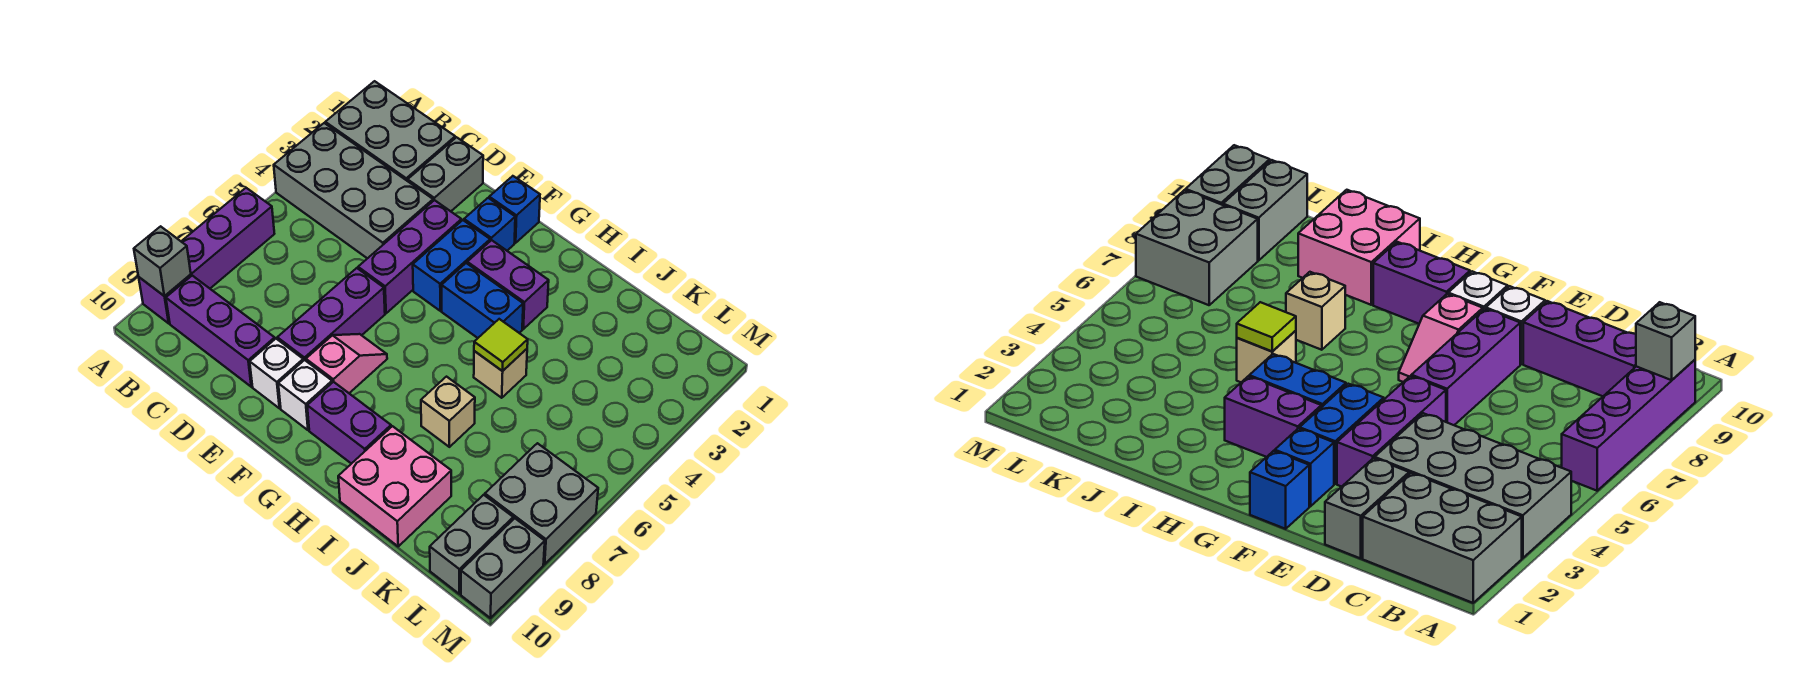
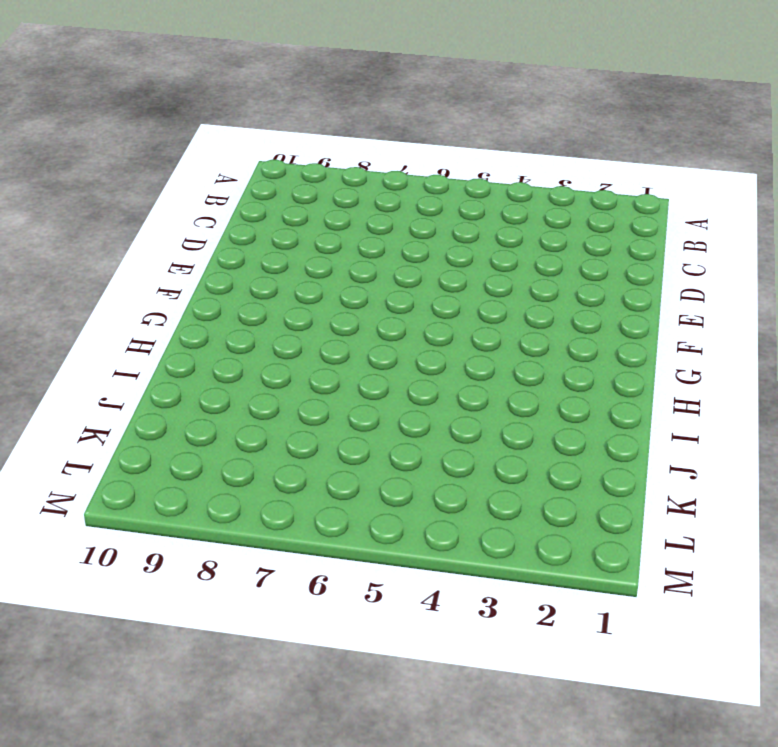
none -> grey brick A1:C2 level 1
none -> grey brick A3:D4 level 1
none -> purple brick A6:A9 level 1

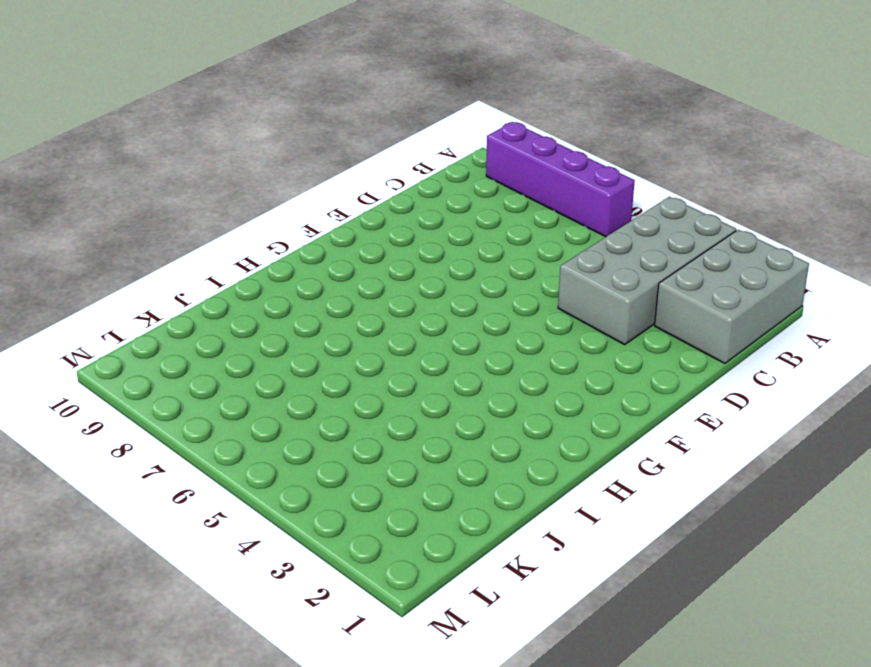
none -> purple brick B9:D9 level 1
none -> grey brick D1:D2 level 1
none -> purple brick E3:E5 level 1

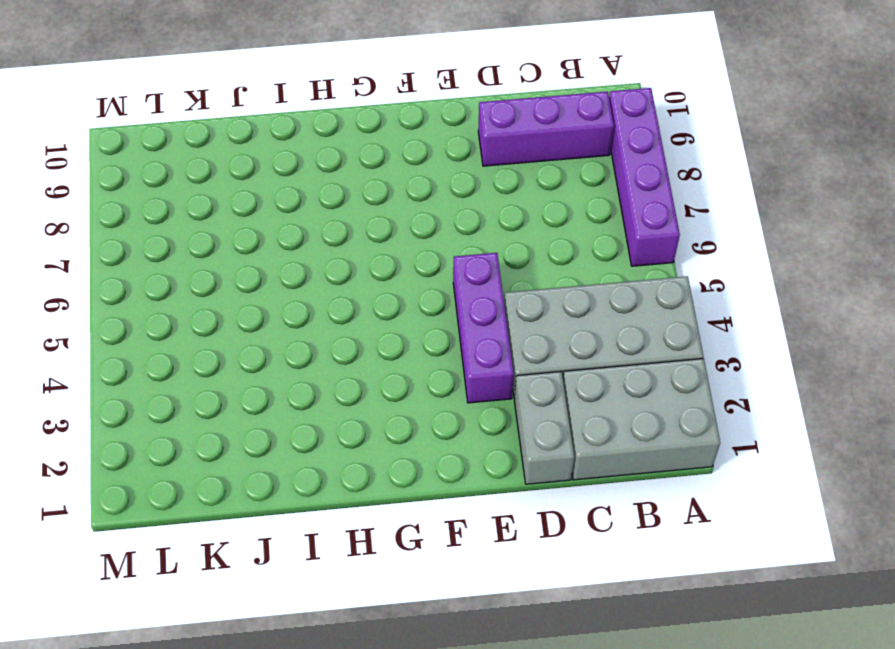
none -> purple brick E6:E8 level 1
none -> white brick E9 level 1
none -> blue brick F1 level 1

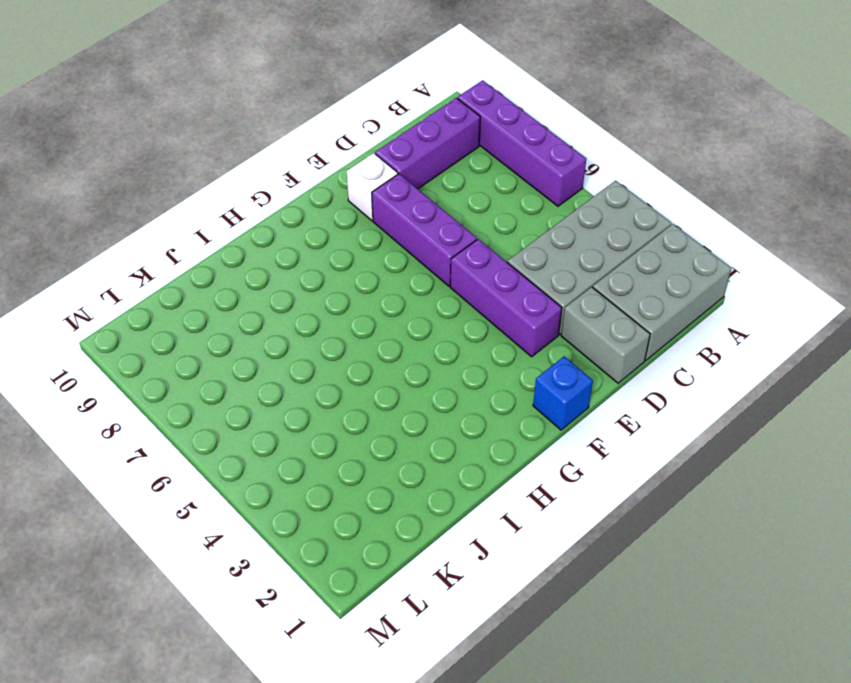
none -> blue brick F2 level 1
none -> blue brick F3:F4 level 1
none -> pink slope F7:F8 level 1 top 8

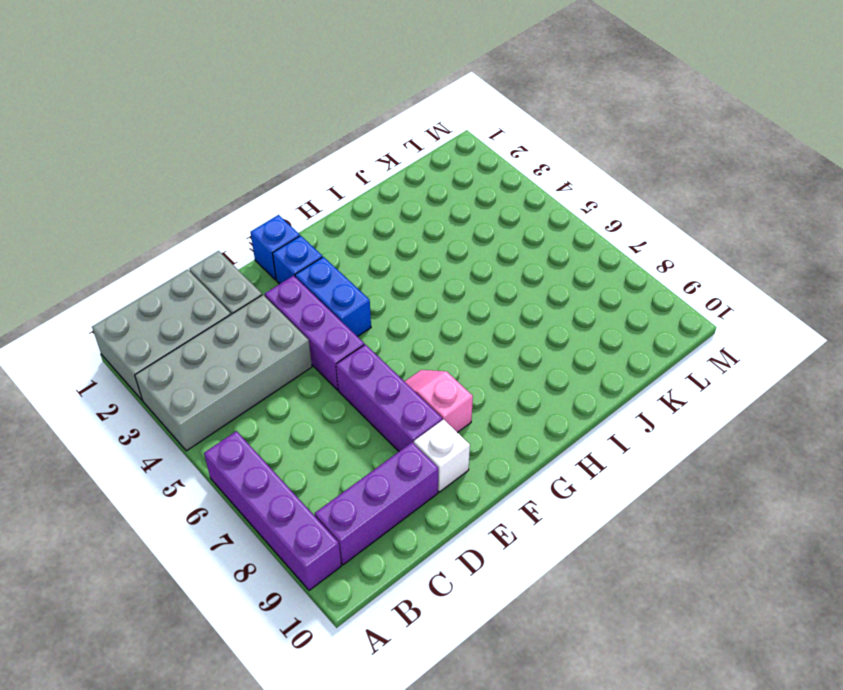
none -> white brick F9 level 1
none -> purple brick G3:H3 level 1
none -> blue brick G4:H4 level 1

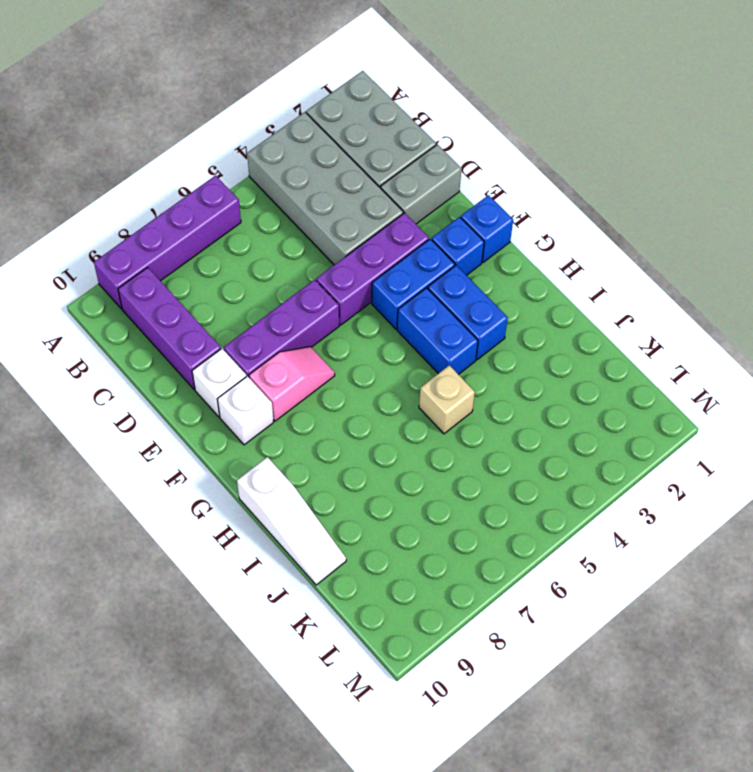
blue brick G3:H3 level 1 -> purple brick G3:H3 level 1
white slope H10:J10 level 1 top H -> pink brick I9:J10 level 1
none -> purple brick G9:H9 level 1
none -> tan brick I7 level 1
none -> grey brick L7:M8 level 1

